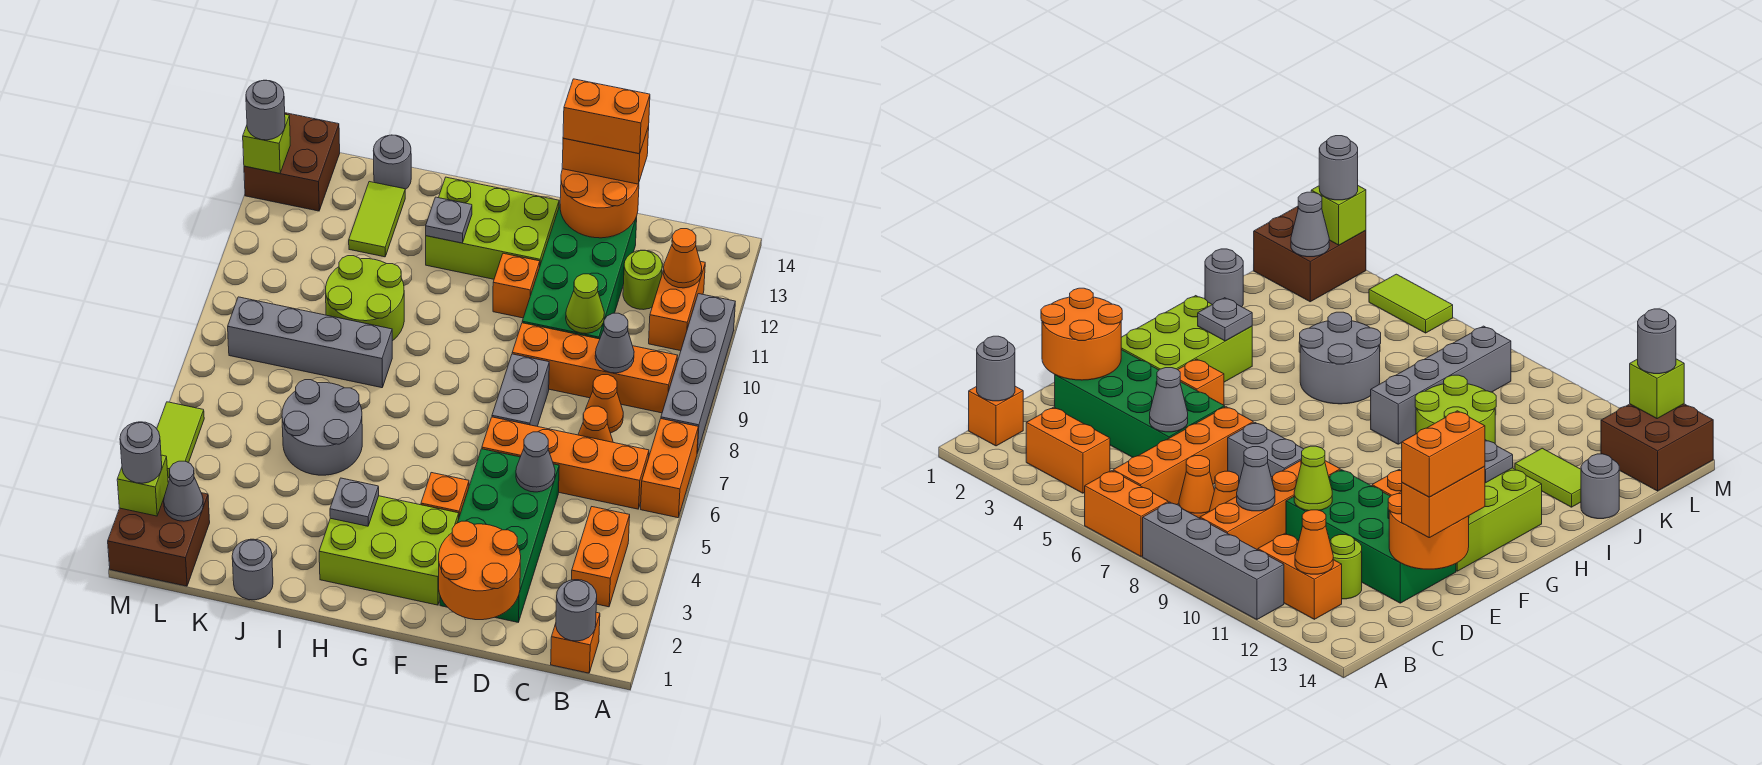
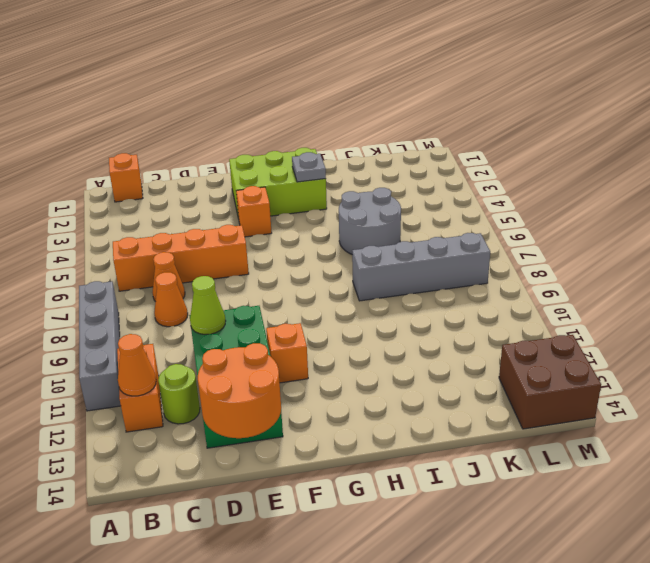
none -> orange brick A6:A7 level 1
none -> orange brick B3:B4 level 1
none -> orange brick B9:E9 level 1
none -> green brick D2:E5 level 1

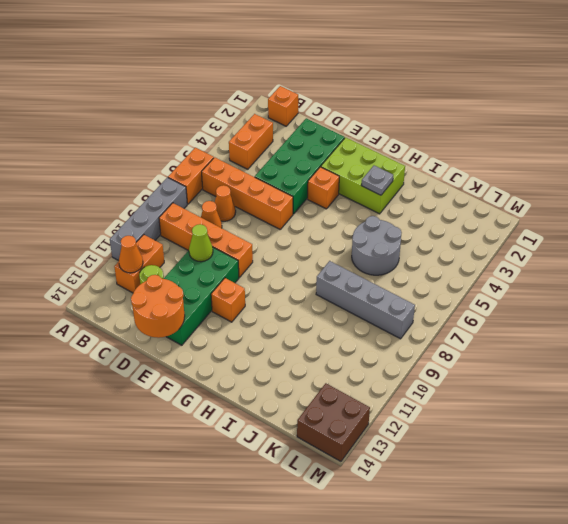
none -> grey brick E7:E8 level 1
none -> lime brick F12:H13 level 1
none -> lime round brick I9:J10 level 1
none -> grey round brick J1 level 1

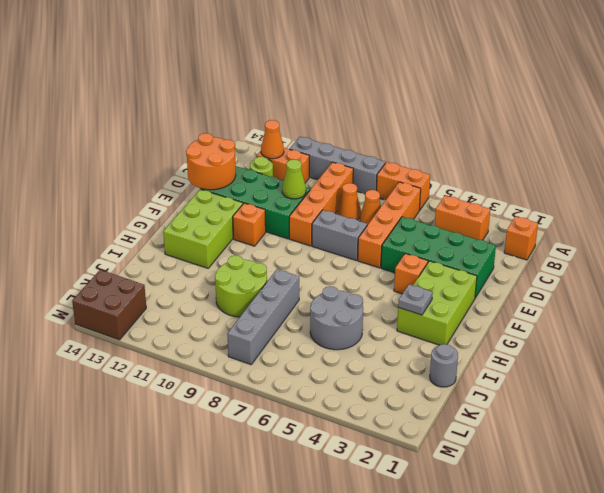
none -> lime tile J12:J13 level 1
none -> grey round brick J14 level 1
none -> brown brick L1:M2 level 1
none -> lime tile M4:M5 level 1

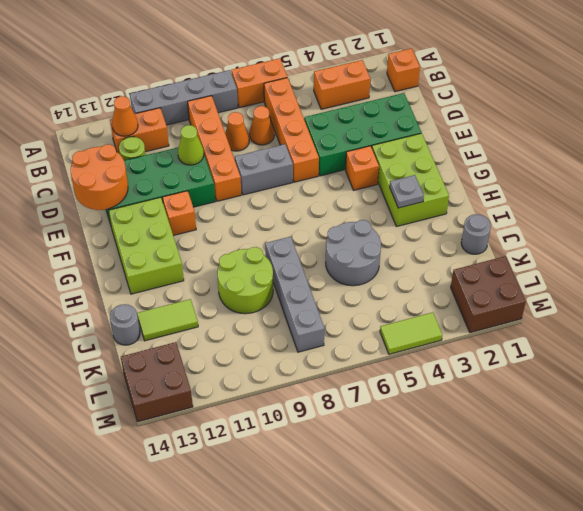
none -> grey round brick B1 level 2
none -> grey cone C9 level 2
none -> orange round brick D1:E2 level 2
none -> grey cone D5 level 2

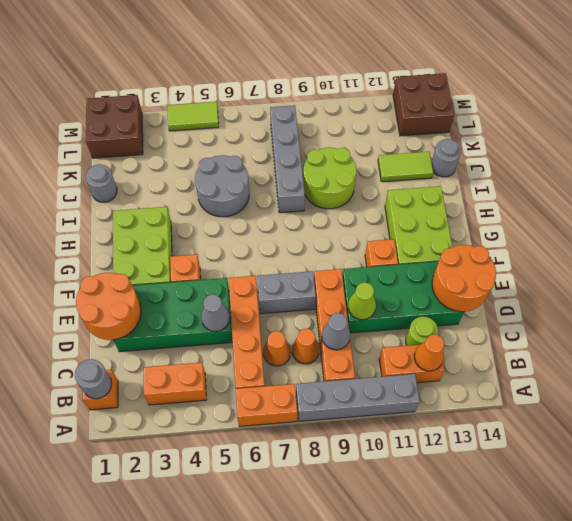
none -> grey plate H3 level 2
none -> grey plate H12 level 2
none -> grey cone L2 level 2
none -> lime brick M2 level 2

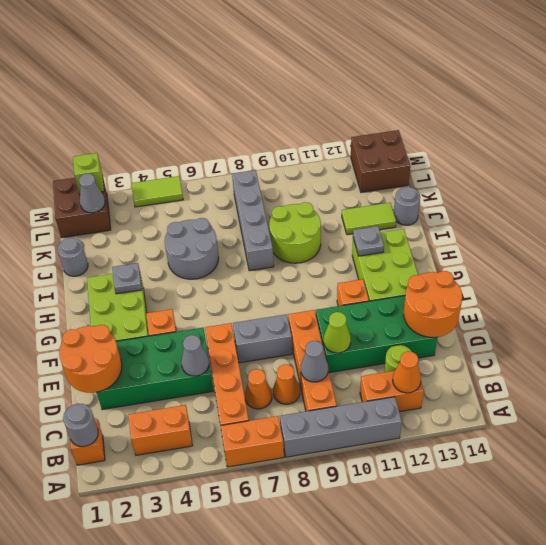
none -> lime brick M13 level 2
none -> orange brick D14:E14 level 3
none -> grey round brick M2 level 3
none -> grey round brick M13 level 3

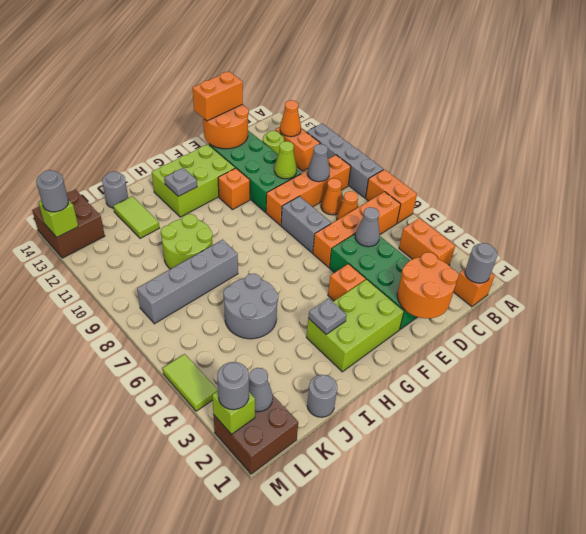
none -> orange brick D14:E14 level 4

